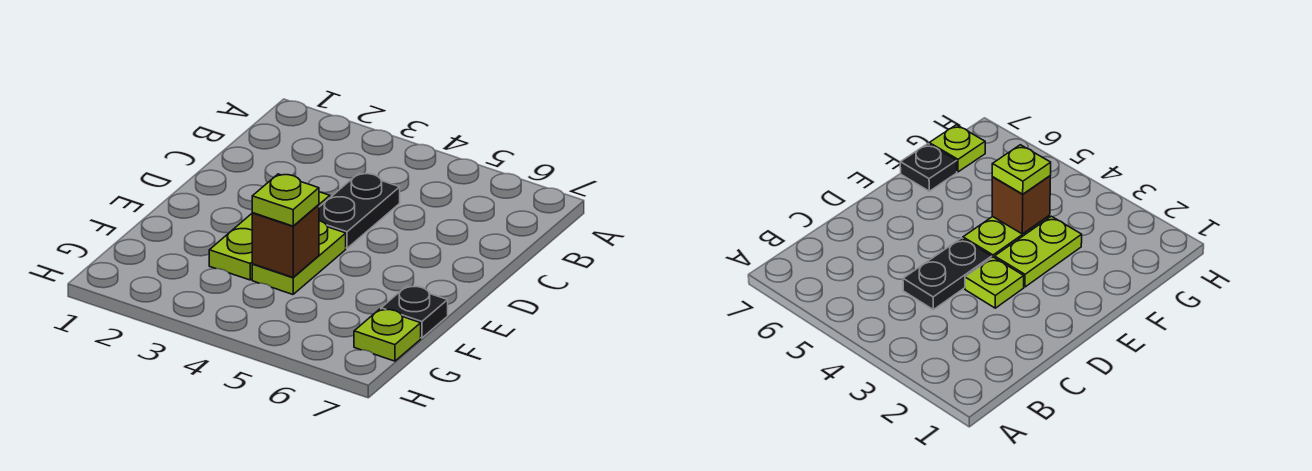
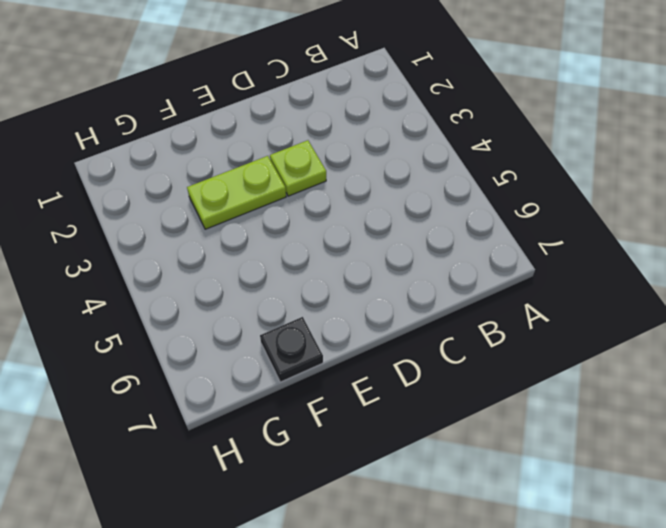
none -> black plate C4:D4 level 1
none -> lime plate E4:F4 level 1

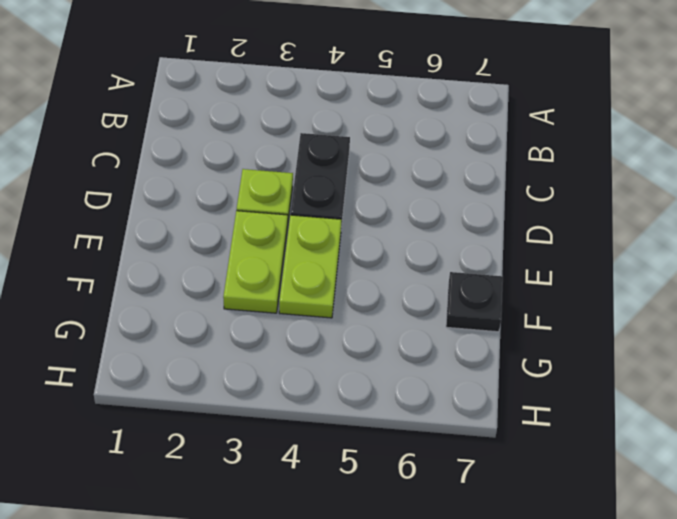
none -> lime plate G7 level 1
none -> brown brick F4 level 2

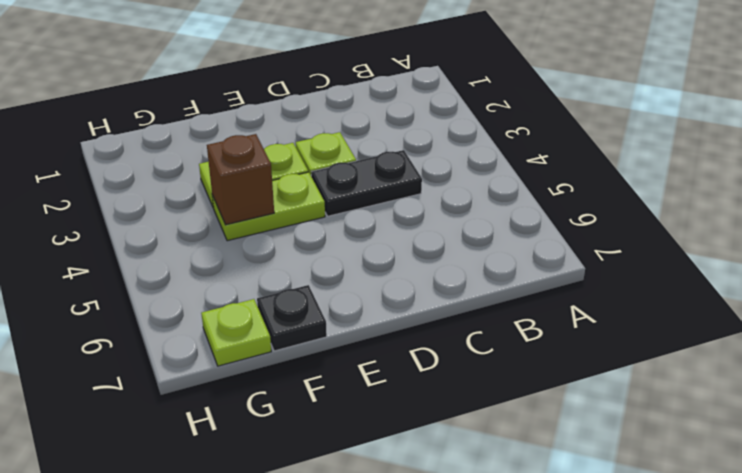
none -> lime plate F4 level 3

